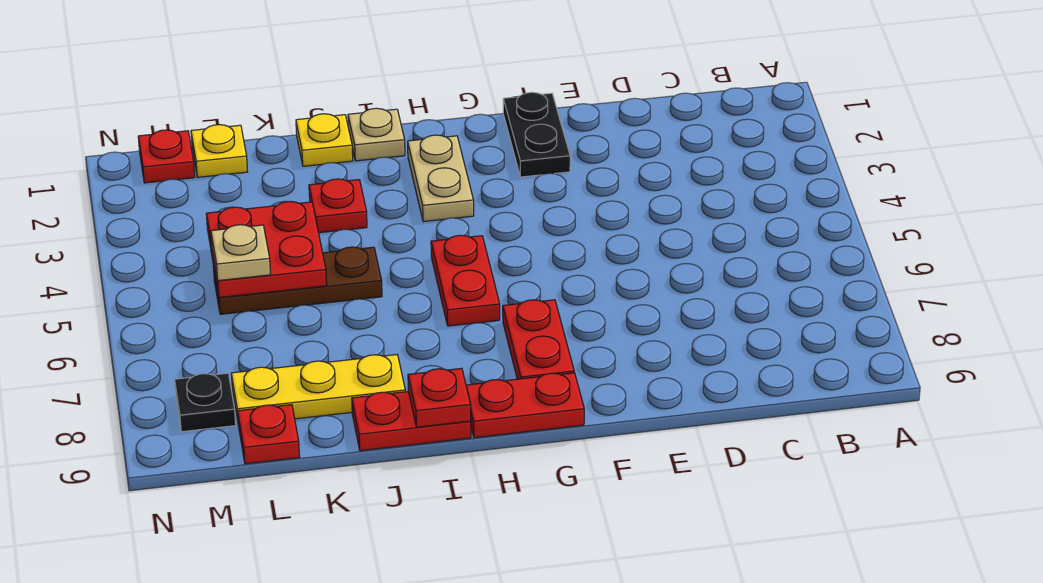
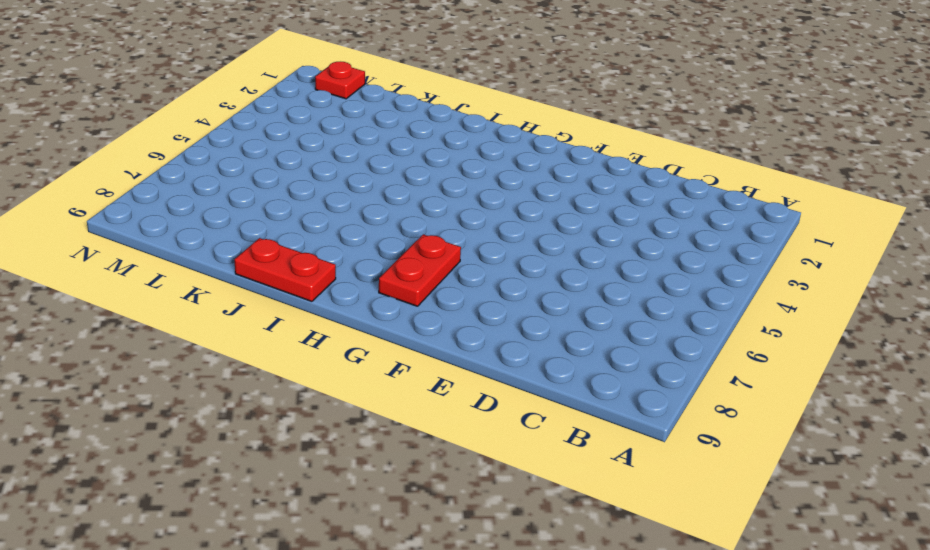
none -> black plate F1:F2 level 1
none -> red plate G9:H9 level 1
none -> tan plate H2:H3 level 1

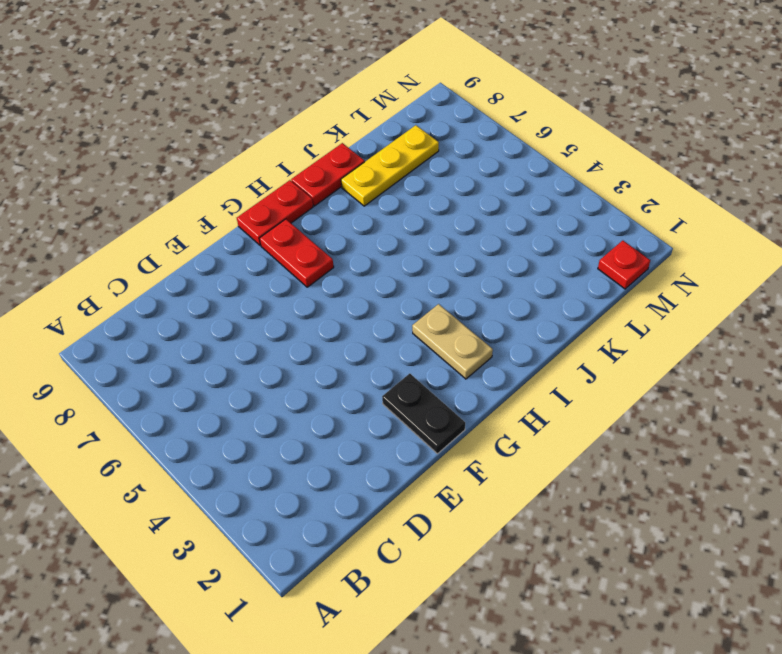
none -> red plate H5:H6 level 1
none -> tan plate I1 level 1
none -> yellow plate J1 level 1

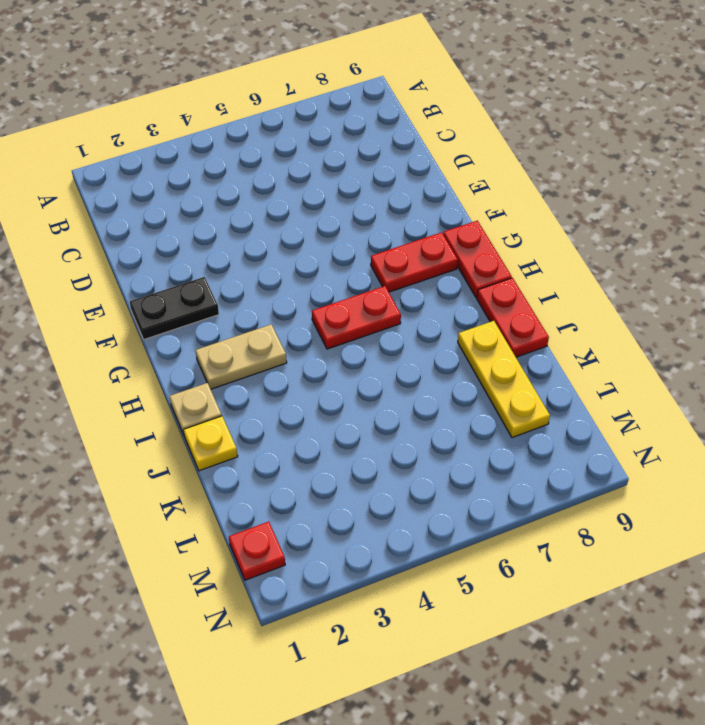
none -> red plate J3 level 1
none -> brown plate J5:L5 level 1
none -> yellow plate L1 level 1

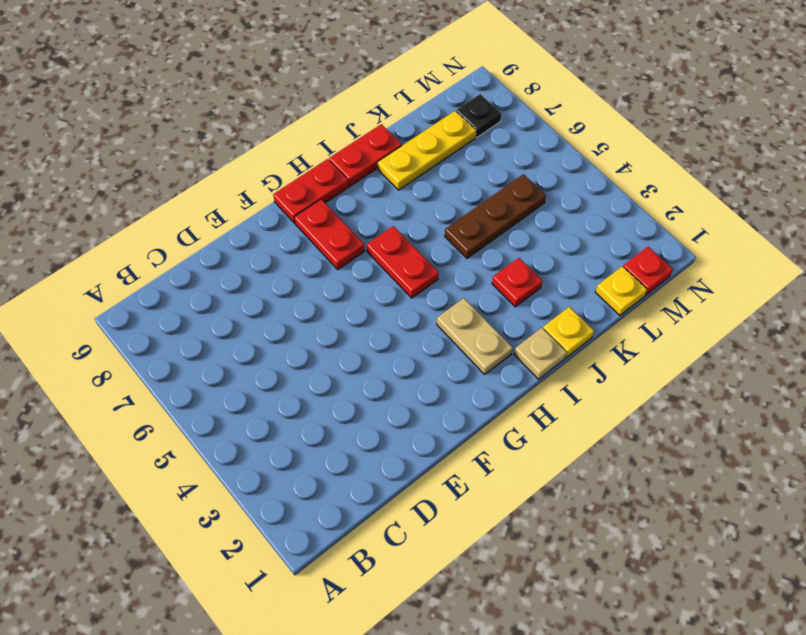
none -> black plate F1:F2 level 1
none -> red plate L9 level 1
none -> red plate I9 level 2

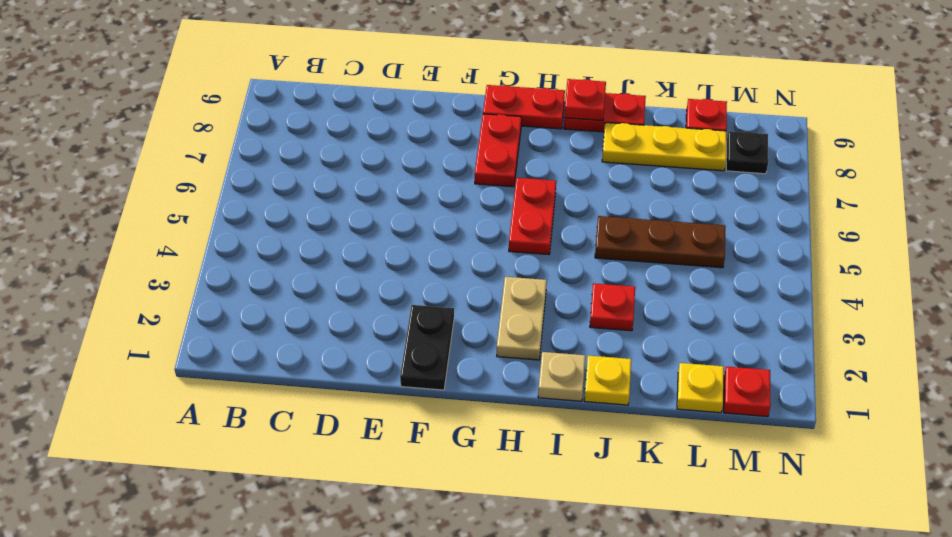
none -> red plate K4:L5 level 2
none -> tan plate L5 level 3

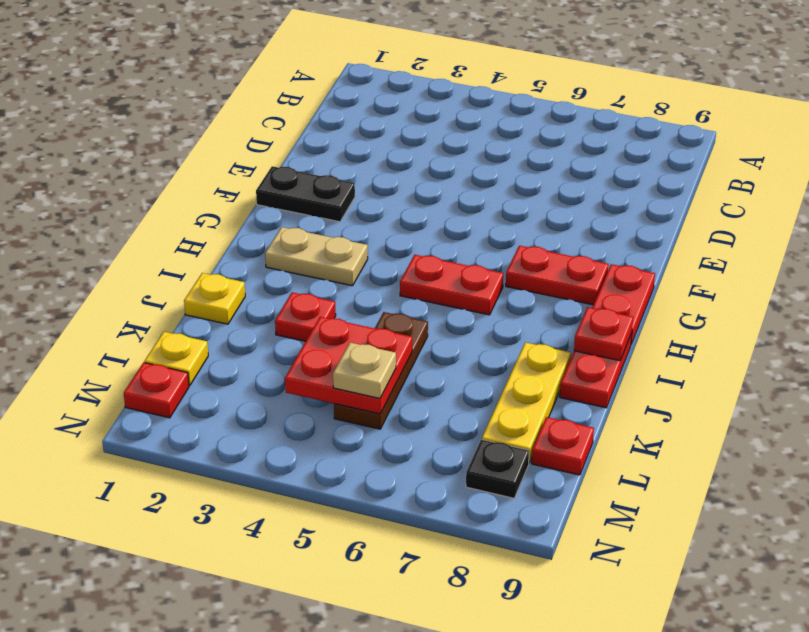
none -> tan plate I1 level 1

